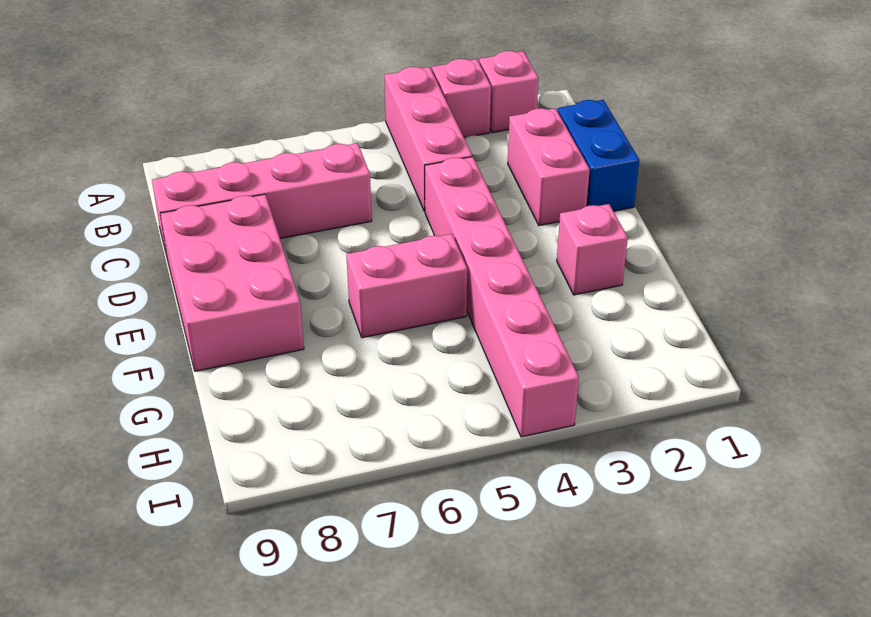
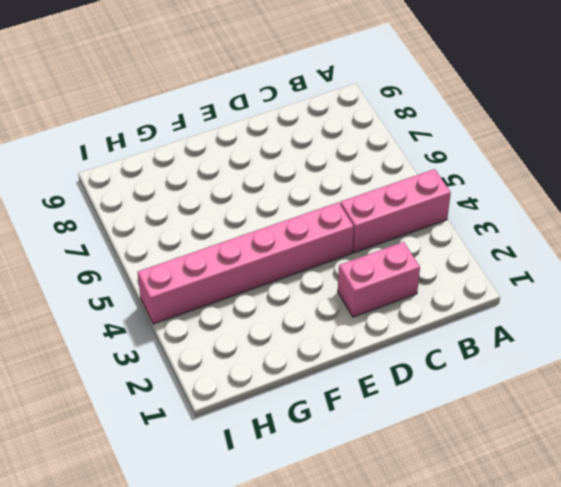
none -> pink brick A2 level 1
none -> pink brick A3 level 1

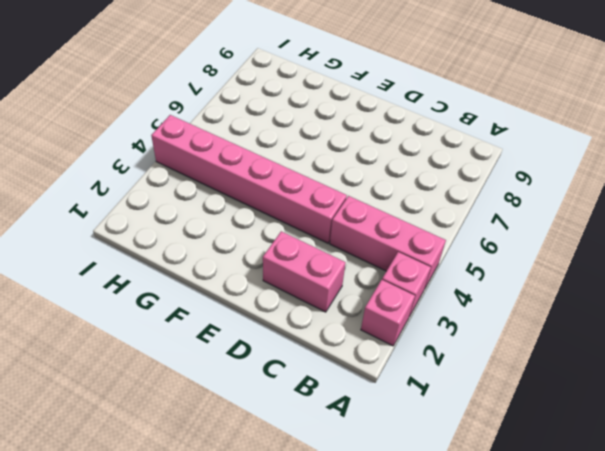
none -> blue brick C1:D1 level 1
none -> pink brick C6:C9 level 1

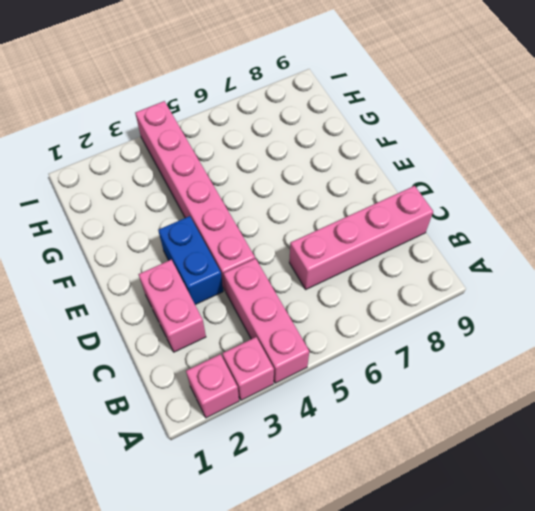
blue brick D3:E3 level 1 -> blue brick C1:D1 level 1
none -> pink brick D8:F9 level 1
none -> pink brick F2 level 1

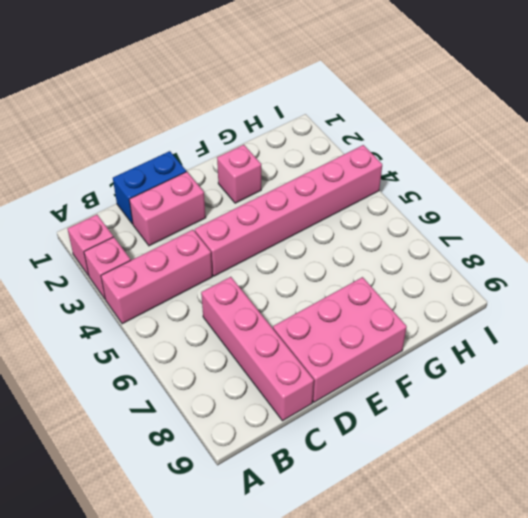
none -> pink brick F5:F6 level 1

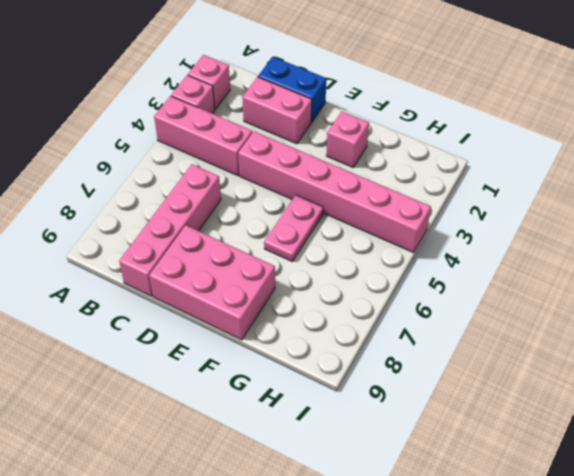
pink plate F5:F6 level 1 -> pink brick F5:F6 level 1

